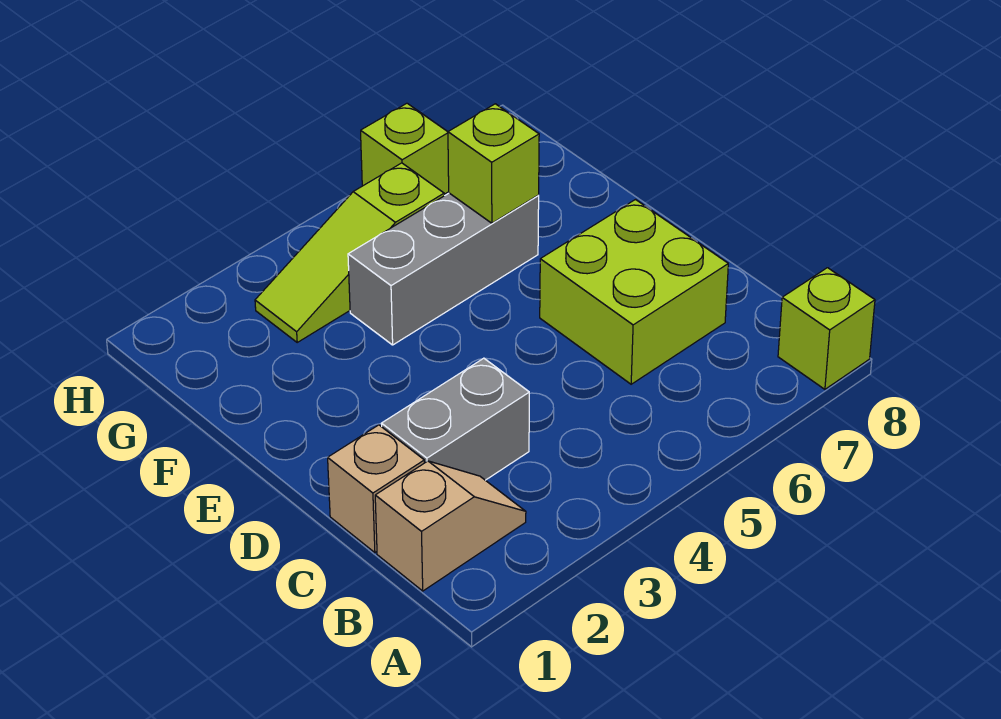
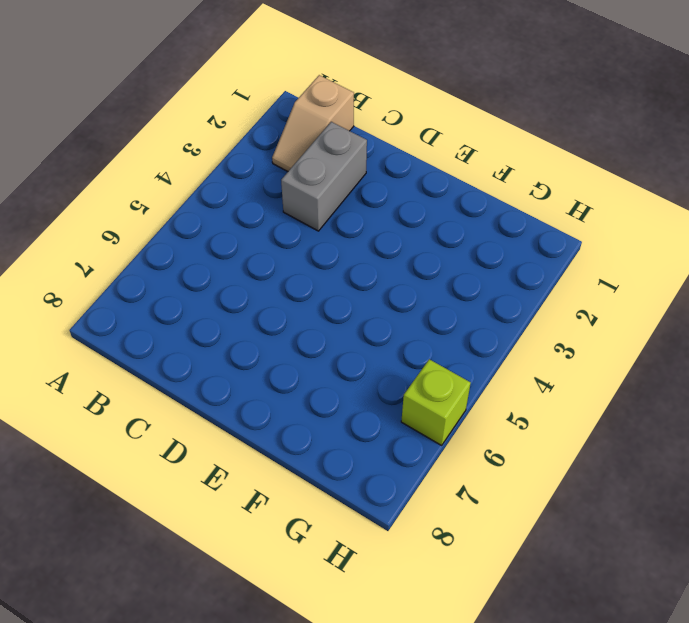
none -> lime brick A8 level 1
none -> tan brick C1 level 1

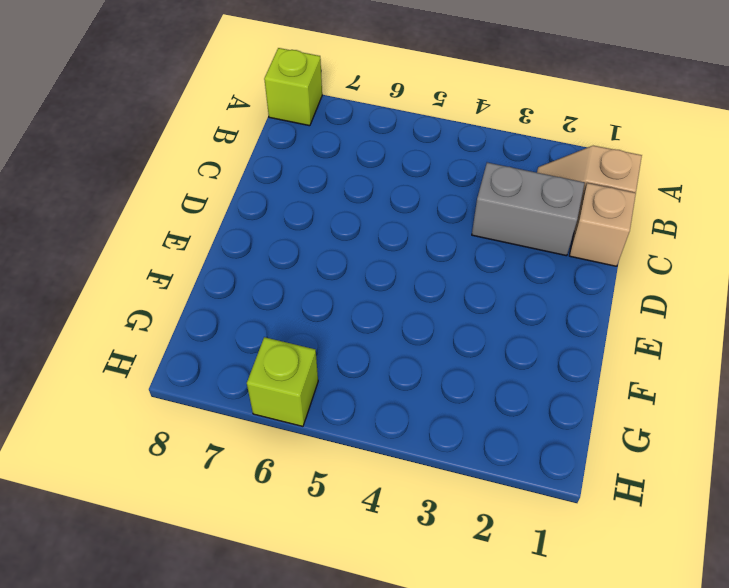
none -> lime brick C6:D7 level 1
none -> grey brick F4:F6 level 1

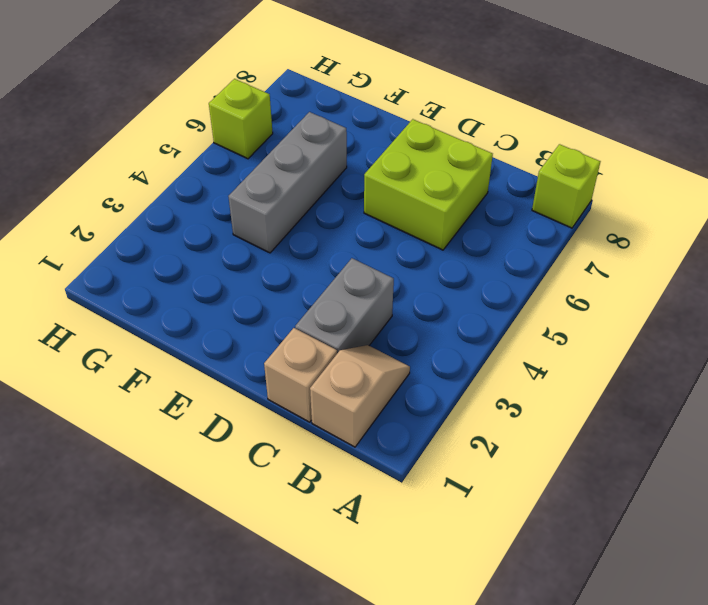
none -> lime slope G3:G5 level 1 top 5
none -> lime brick F6 level 2

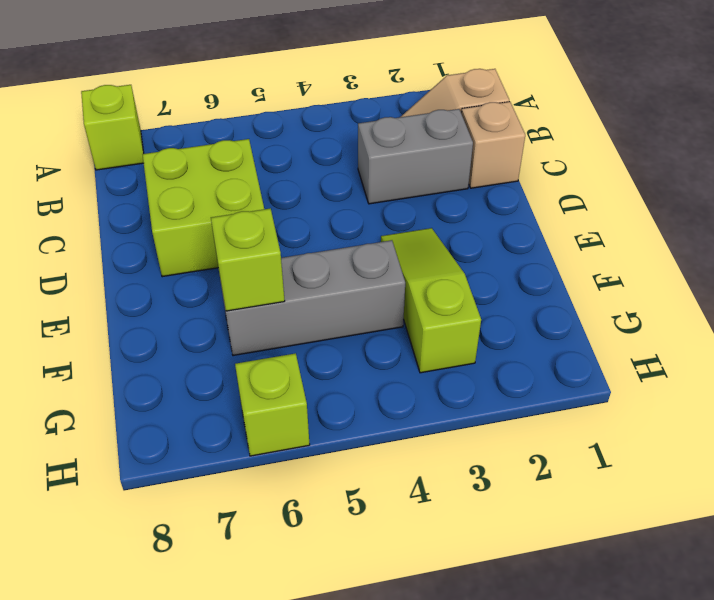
lime slope E3:G3 level 1 top G -> lime slope G3:G5 level 1 top 5

